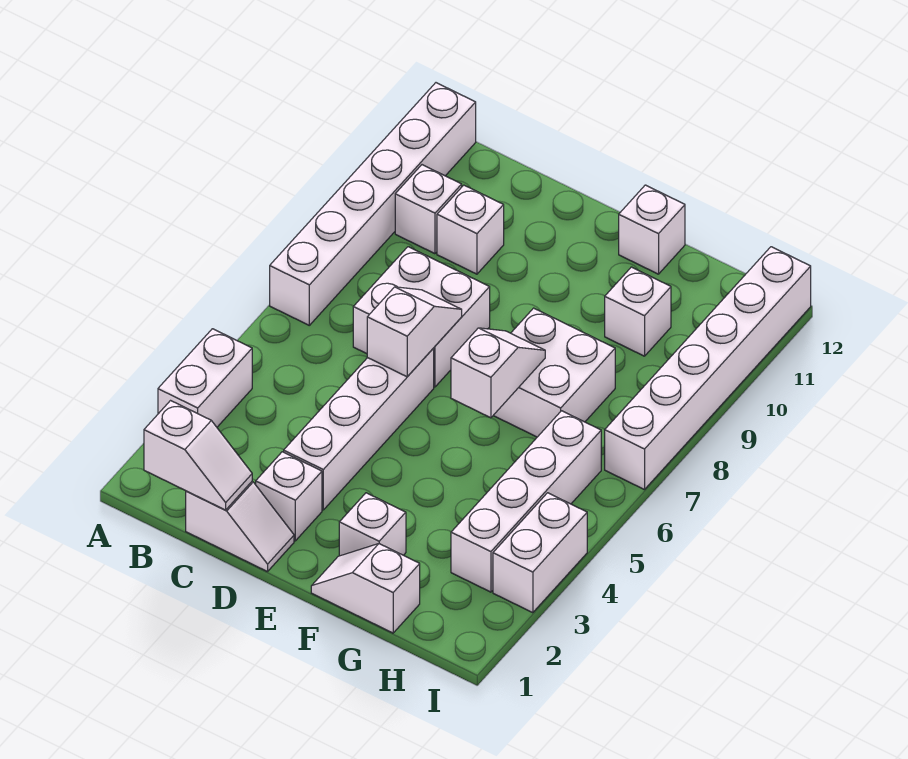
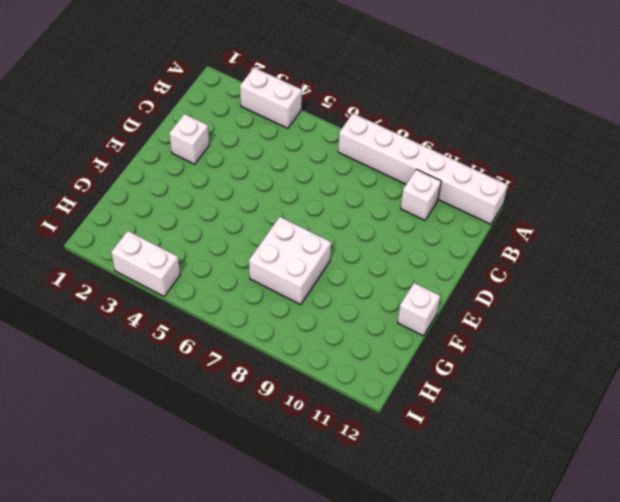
none -> white slope C1:D1 level 1 top C
none -> white brick C7:D8 level 1
none -> white brick C10 level 1

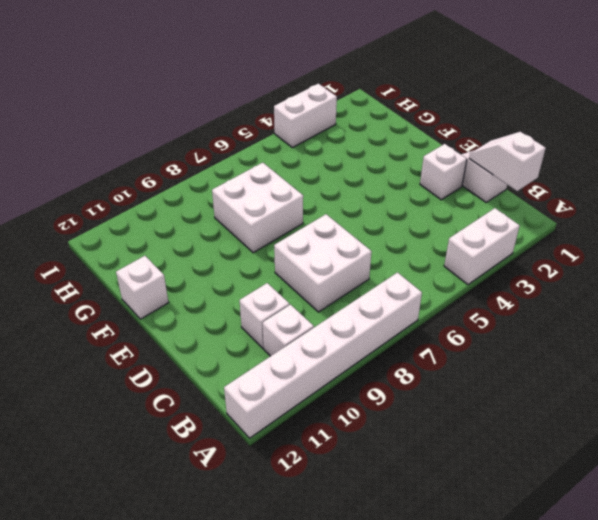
none -> white brick D3:D6 level 1
none -> white slope F1:G1 level 1 top G
none -> white brick F2 level 1

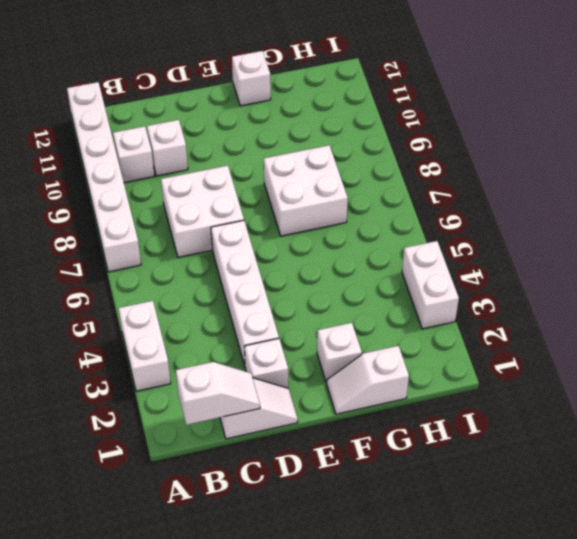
none -> white brick G10 level 1
none -> white brick H3:H6 level 1
none -> white brick I7:I12 level 1

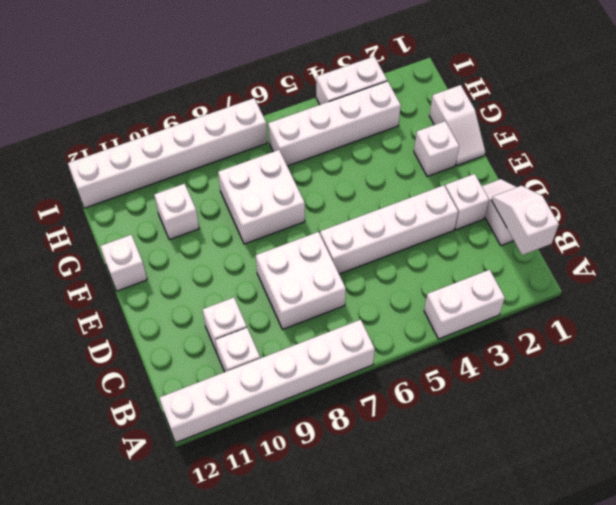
none -> white slope D6:D7 level 2 top 6
none -> white slope F6:F7 level 2 top 6

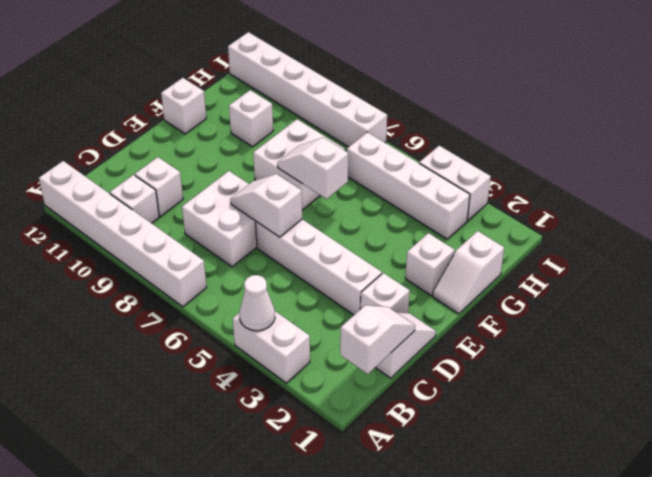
white cone A4 level 2 -> none

